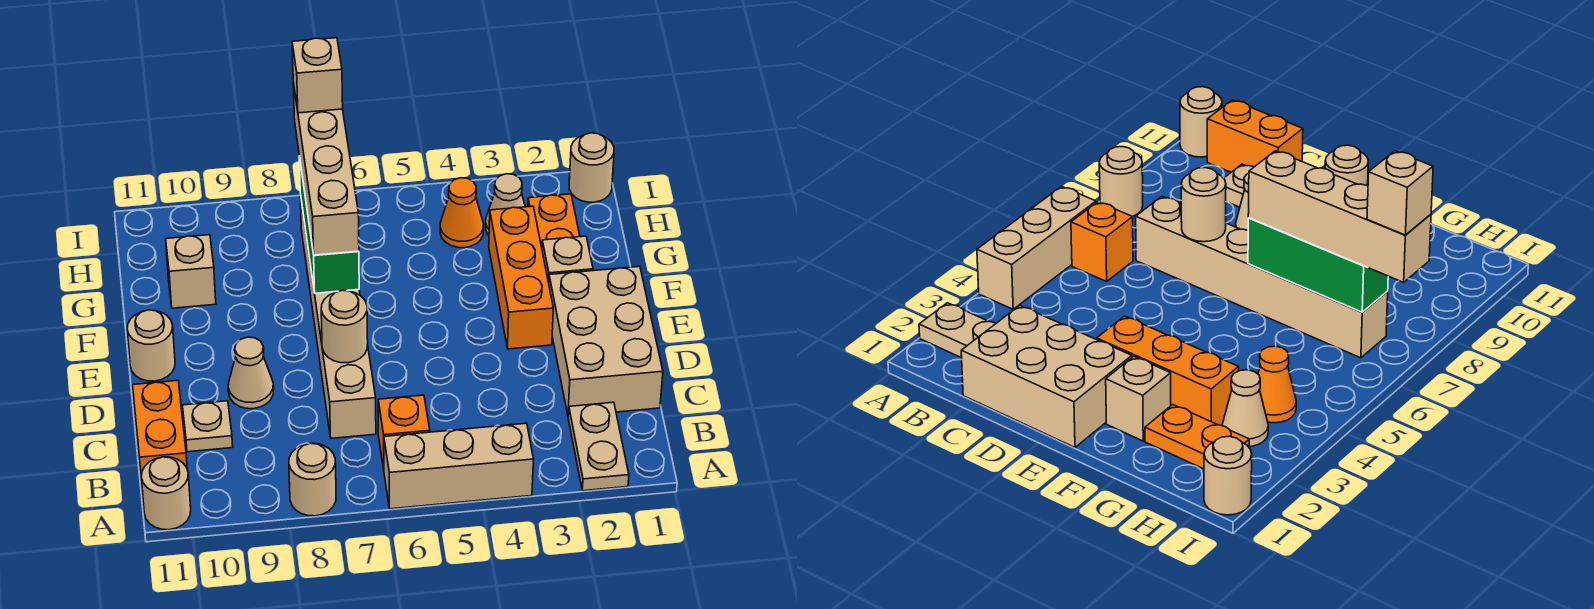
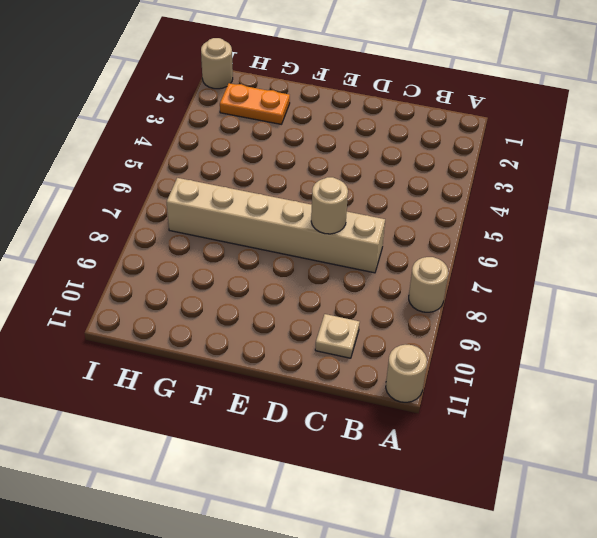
none -> tan plate A2:B2 level 1
none -> tan brick A4:A6 level 1
none -> orange brick B6 level 1

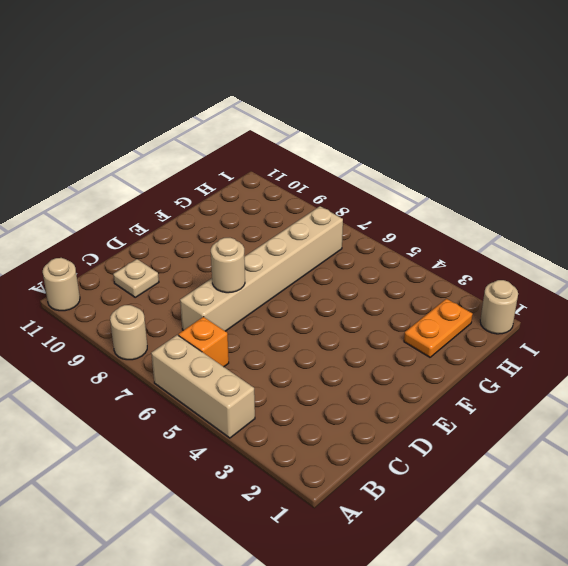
none -> tan plate A2:B2 level 1
none -> orange brick B11:C11 level 1
none -> tan brick C1:E2 level 1

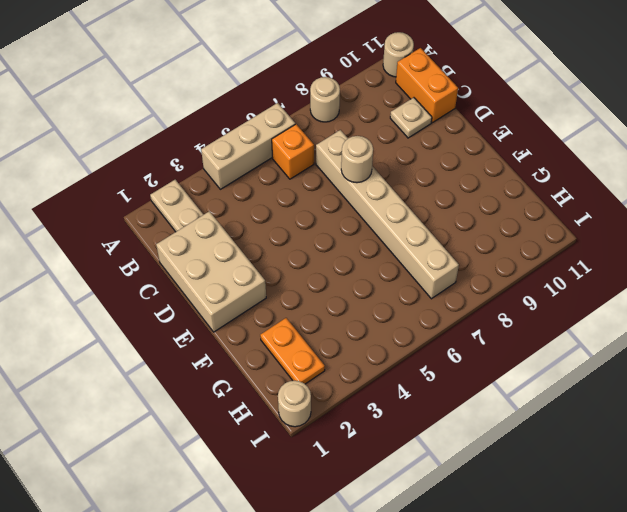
none -> tan cone D9 level 1
none -> orange brick E3:G3 level 1
none -> tan round brick E11 level 1

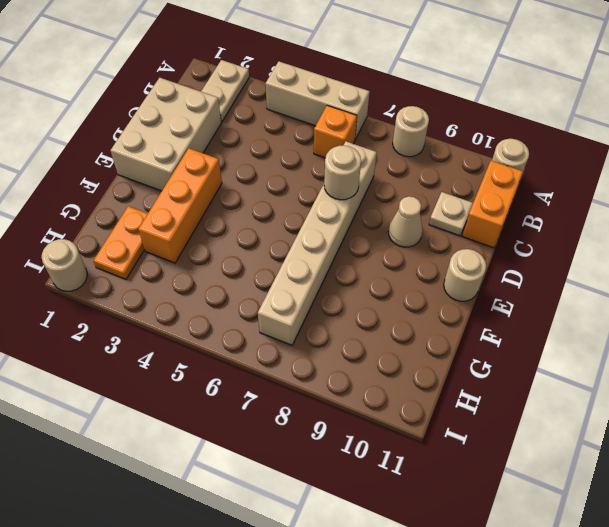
none -> tan brick F2 level 1
none -> tan brick G10 level 1
none -> tan cone H3 level 1

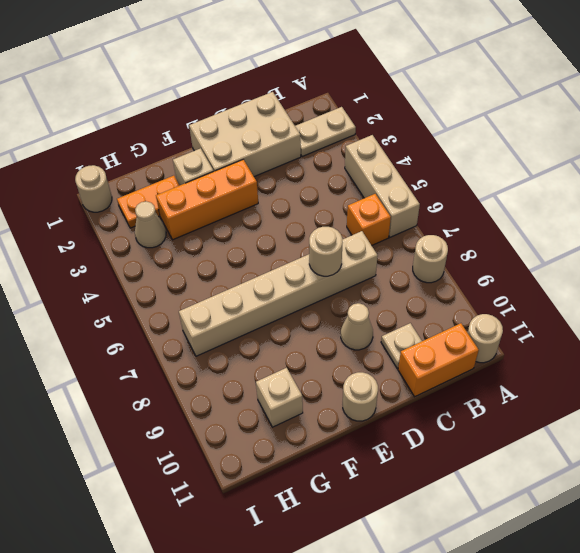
none -> orange cone H4 level 1
none -> green brick F7:H7 level 2
none -> tan brick F7:I7 level 3

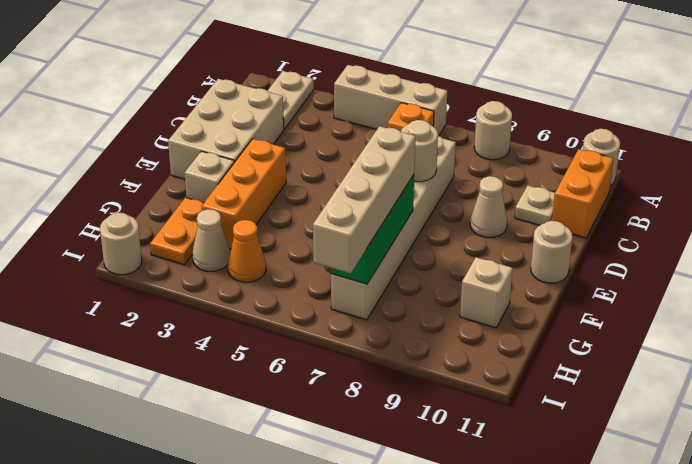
none -> tan brick I7 level 4

